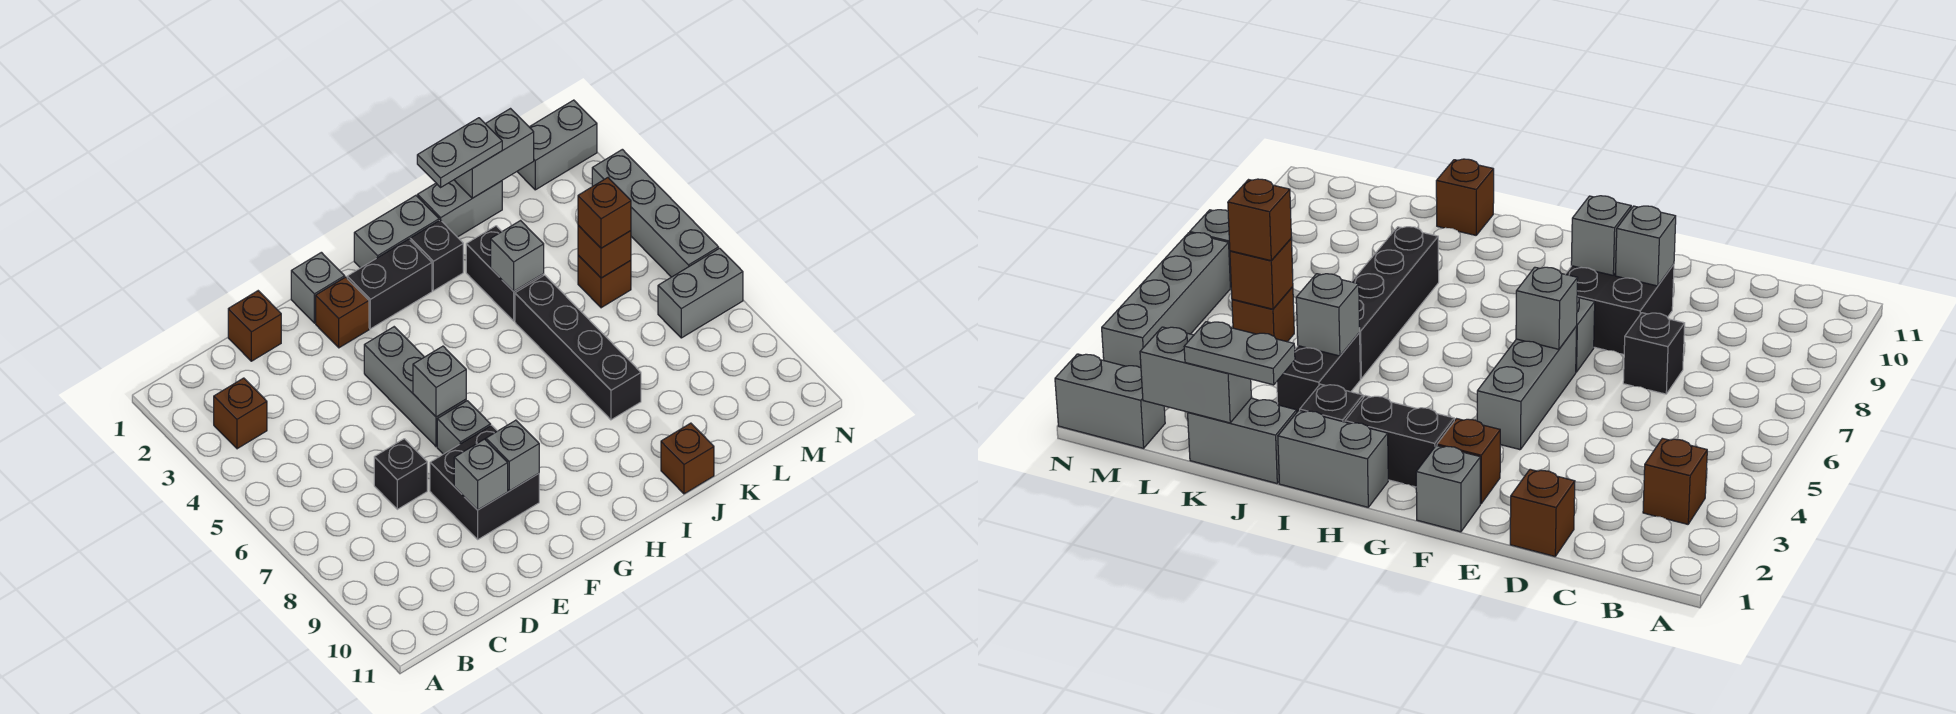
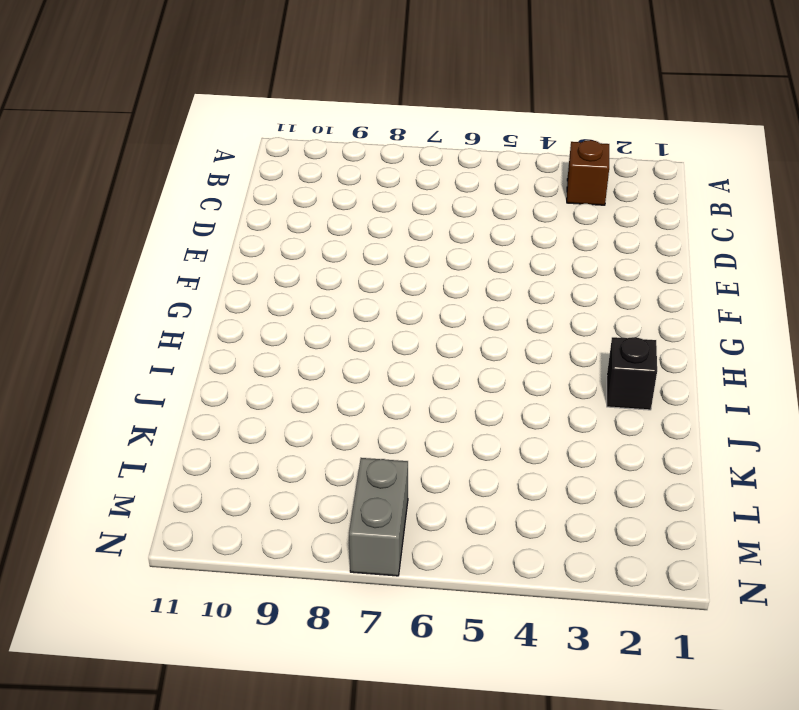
none -> brown brick D1 level 1
none -> black brick D7 level 1
none -> black brick E8:F9 level 1

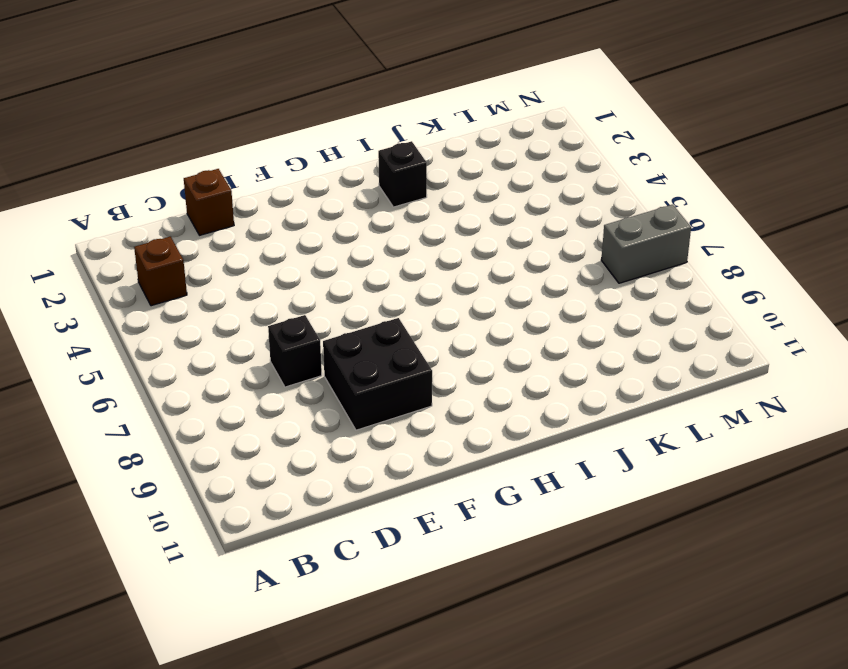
none -> grey brick F1 level 1
none -> brown brick F2 level 1
none -> grey brick F4:F6 level 1

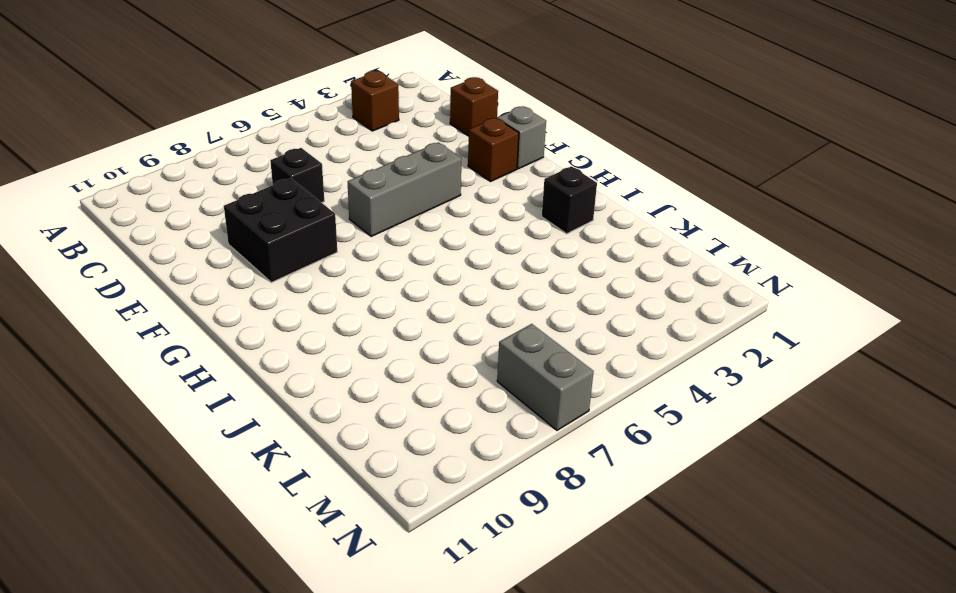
none -> grey brick F7 level 1
none -> black brick G2:H2 level 1
none -> grey brick H1:I1 level 1

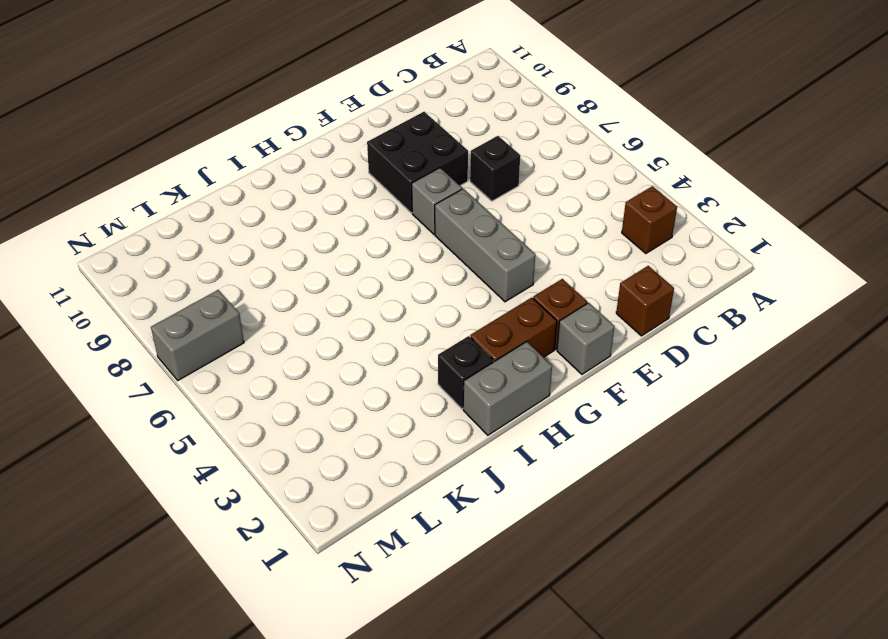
brown brick G2:H2 level 1 -> black brick G2:H2 level 1
none -> grey brick J1:K1 level 1
none -> black brick J3:J4 level 1
none -> black brick J5:J8 level 1

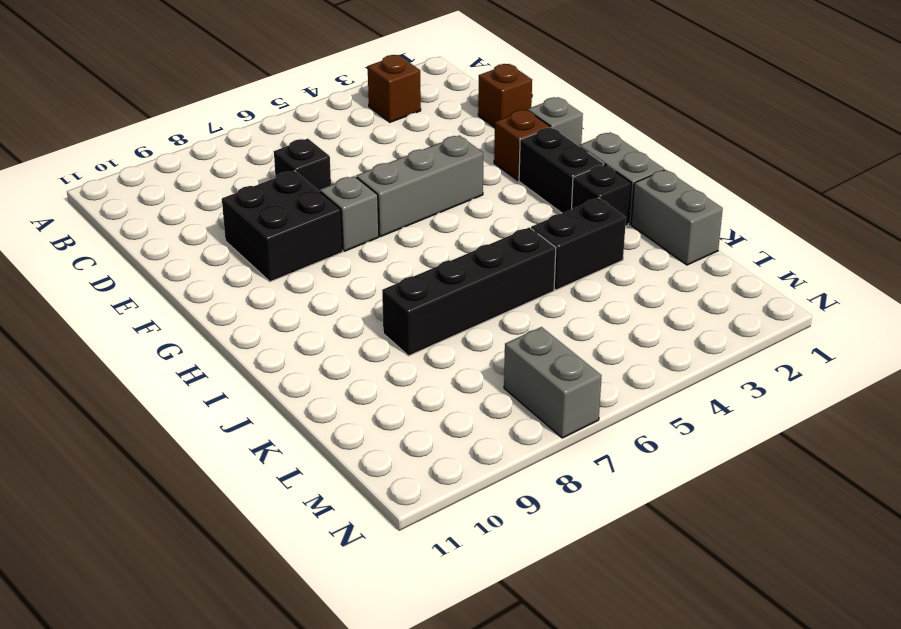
none -> brown brick J11 level 1
none -> brown brick L5 level 1
none -> grey brick M1:N1 level 1

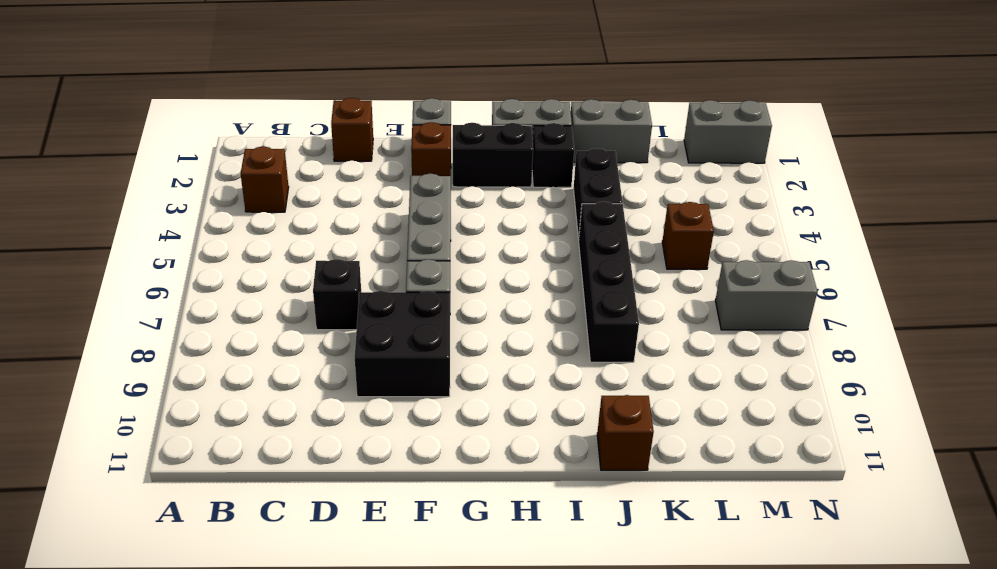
none -> grey brick N3:N6 level 1
none -> grey brick E9 level 2
none -> grey brick F6 level 2

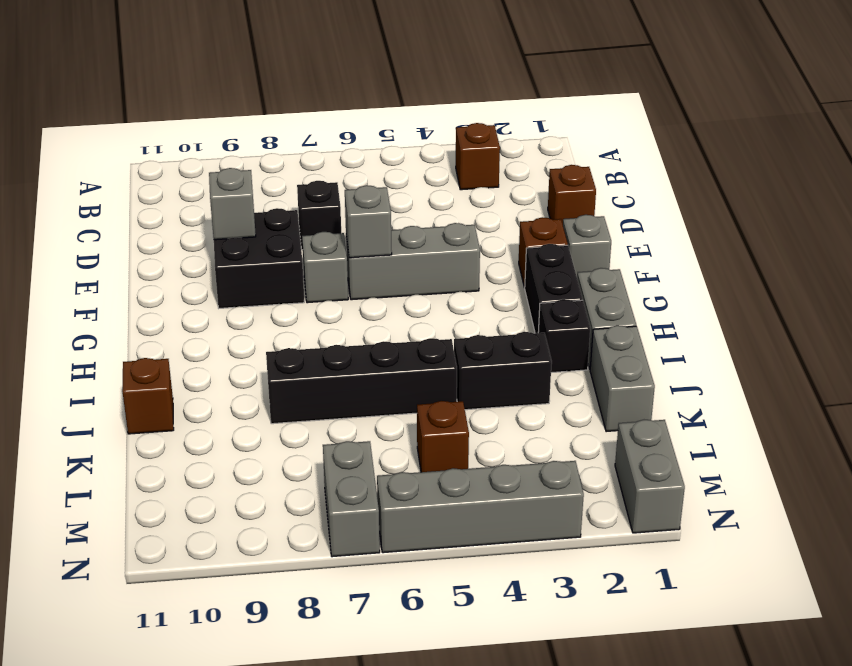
none -> grey brick F9 level 2
none -> grey brick J4 level 2
none -> grey brick K1:L1 level 2

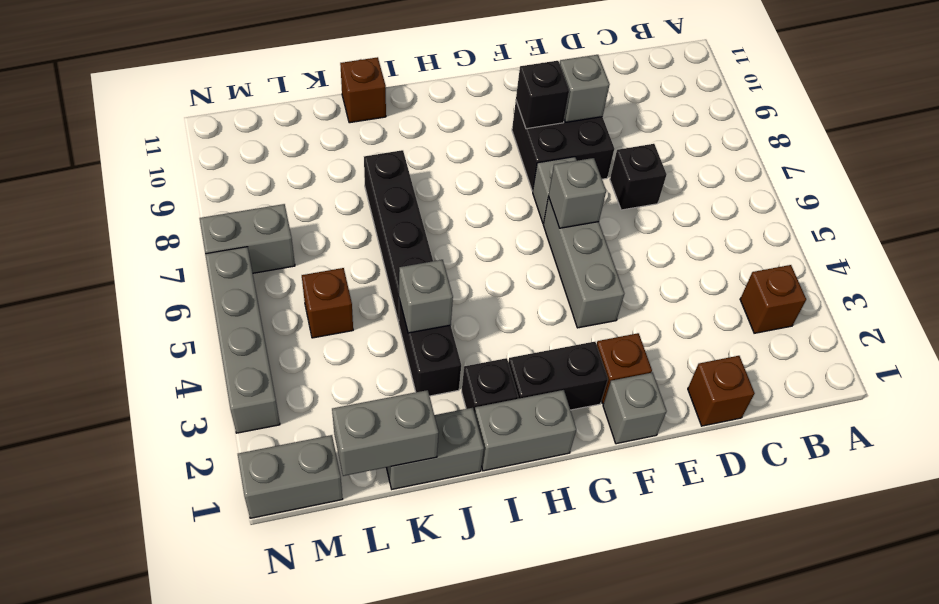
black brick F9 level 2 -> grey brick F9 level 2
none -> brown brick L5 level 2
none -> grey plate J1:K1 level 3
none -> brown brick L5 level 3

